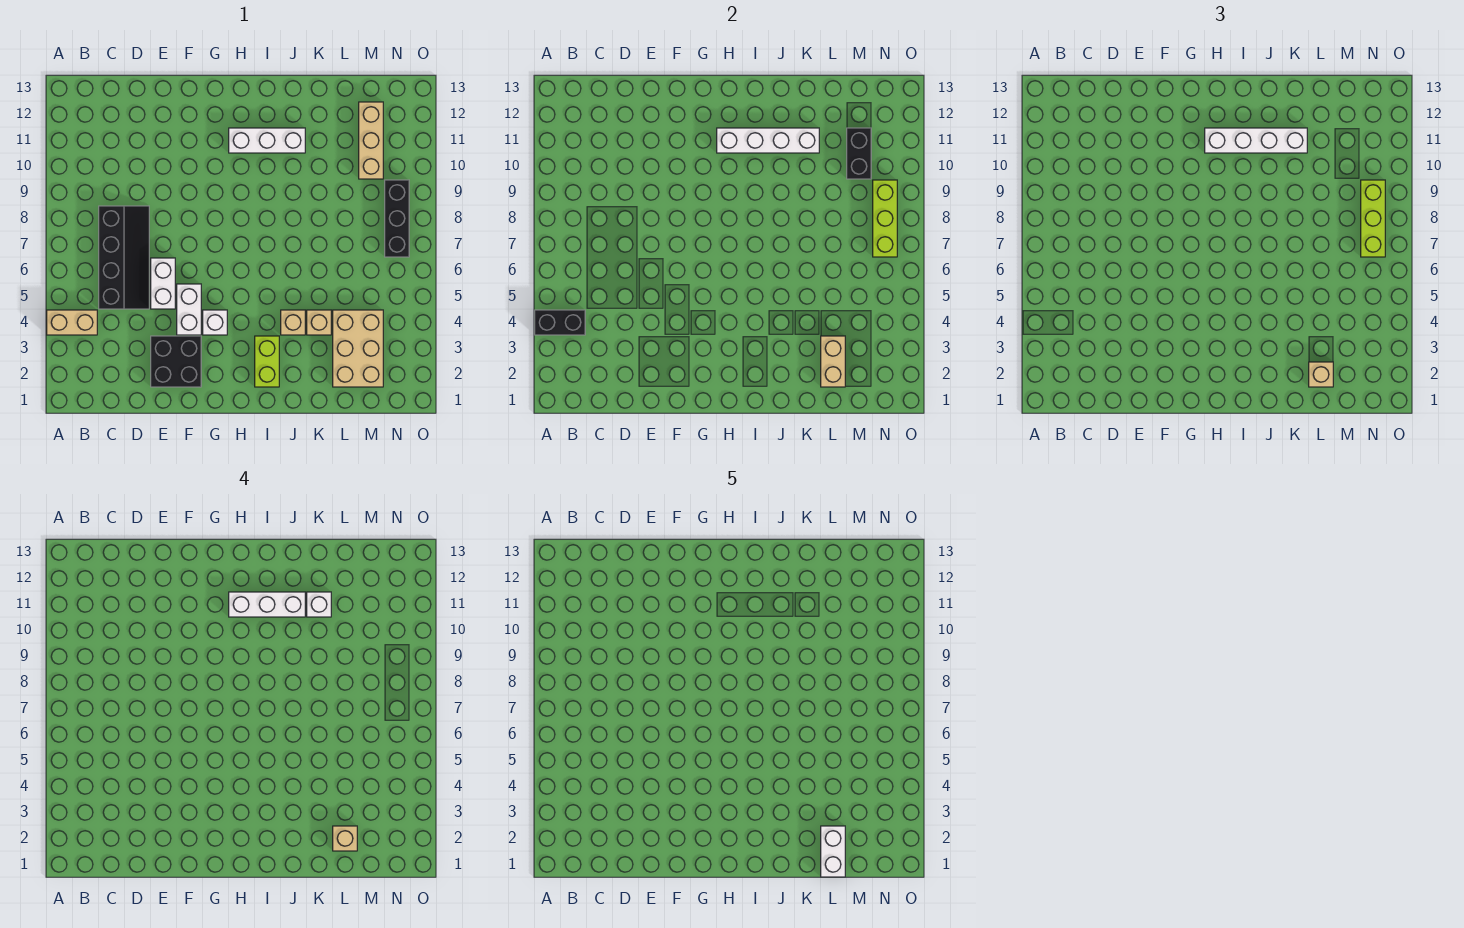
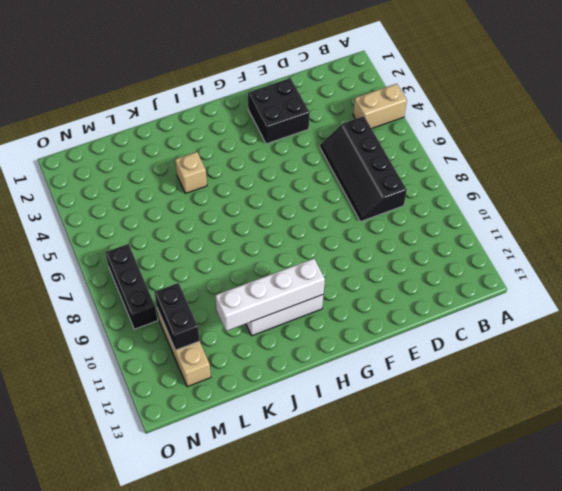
none -> white brick E5:E6 level 1
none -> white brick F4:F5 level 1
none -> white brick G4 level 1

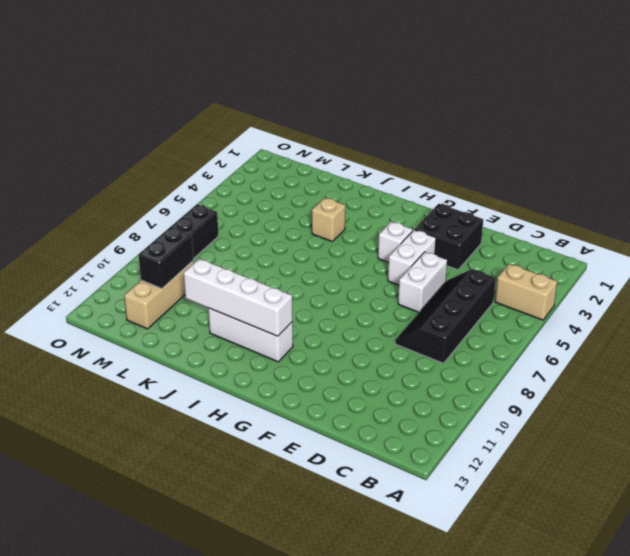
none -> lime brick I2:I3 level 1
none -> tan brick K4 level 1
none -> tan brick L2:M4 level 1

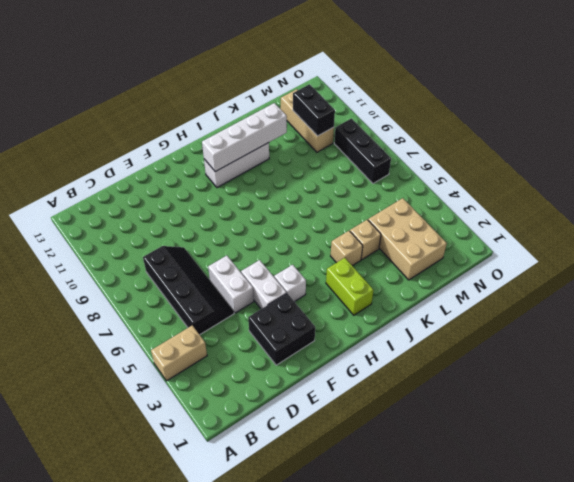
none -> black brick A4:B4 level 2
none -> tan brick L2:L3 level 2
none -> lime brick N7:N9 level 2

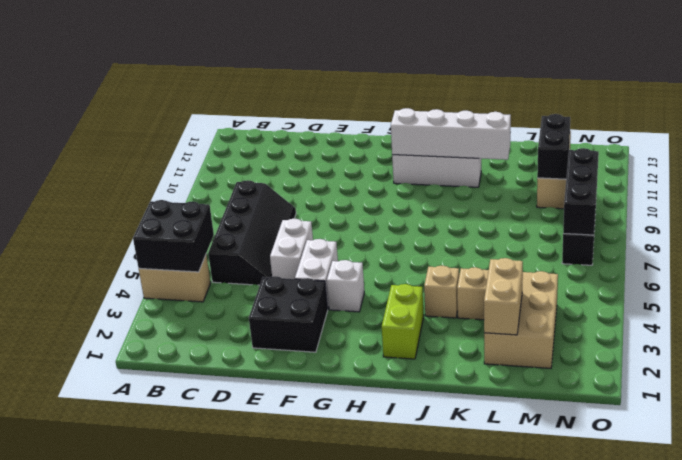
black brick A4:B5 level 2 -> black brick A4:B4 level 2
black brick N7:N9 level 2 -> lime brick N7:N9 level 2
none -> white brick H11:K11 level 3
none -> tan brick L2 level 3
none -> lime brick N7:N9 level 3

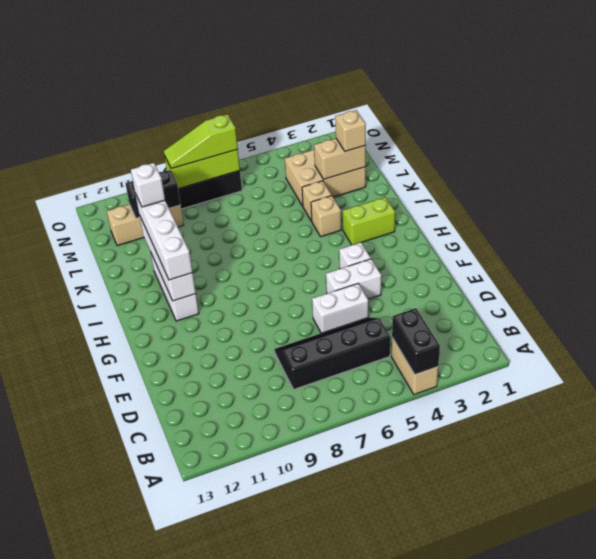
lime slope N7:N9 level 3 top 7 -> lime brick N7:N9 level 3
none -> black brick E2:F3 level 1
none -> white brick H11:J11 level 4
none -> tan brick L2 level 4

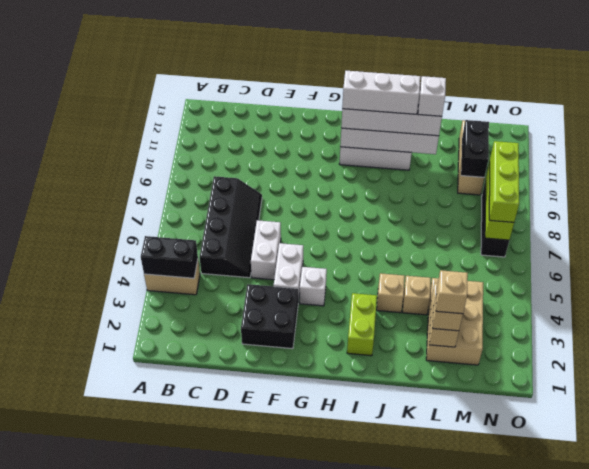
none -> white brick L1:L2 level 5

